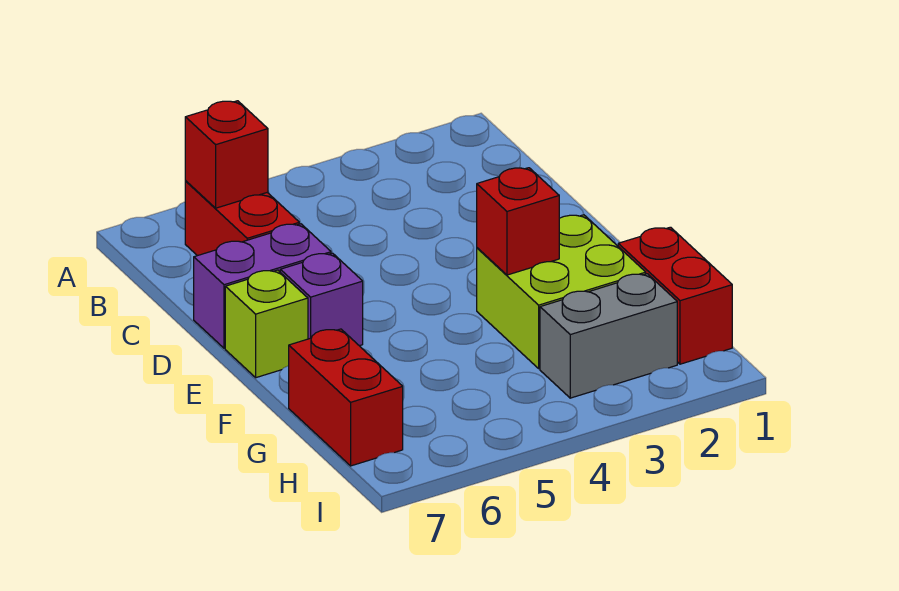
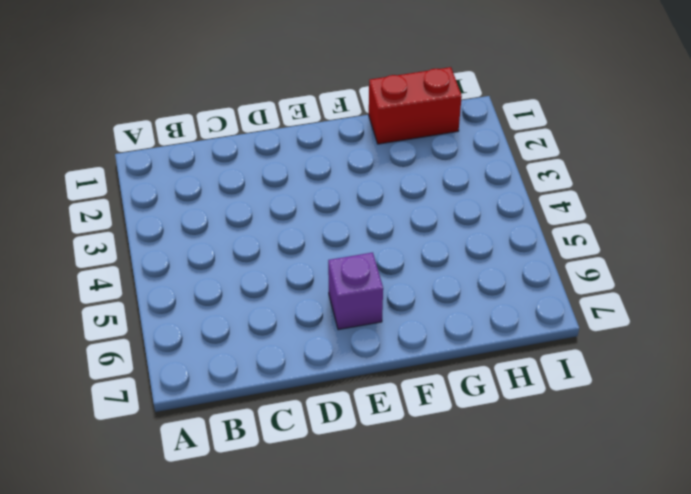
none -> red brick B6:C6 level 1
none -> purple brick D6:D7 level 1

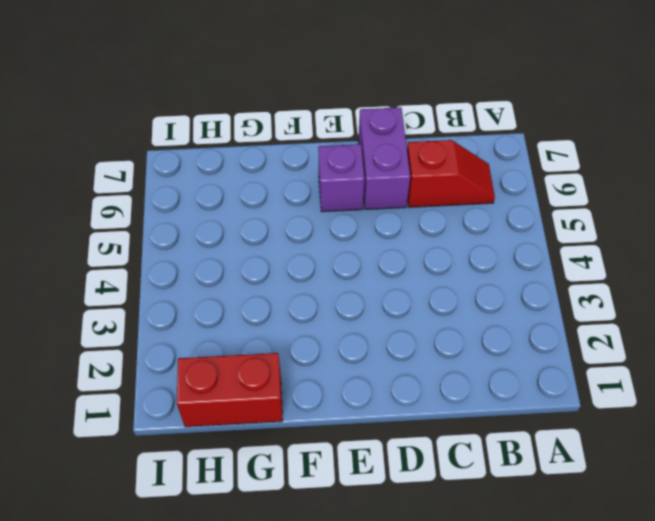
red slope B6:C6 level 1 top C -> red brick B6:C6 level 1
none -> lime brick E7 level 1
none -> lime brick F2:G3 level 1

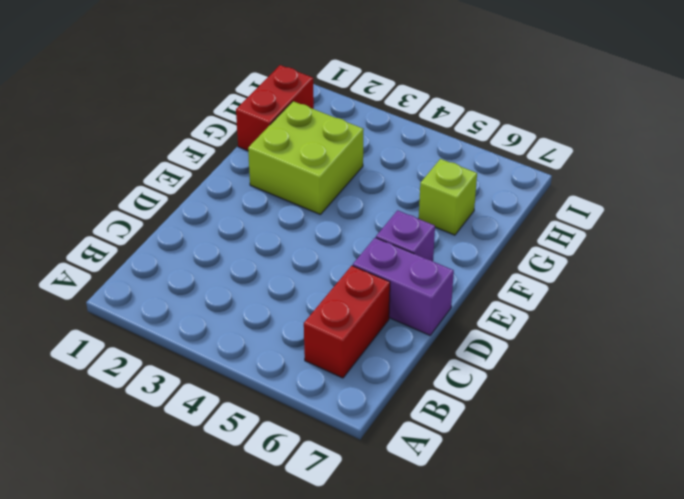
lime brick G6 level 1 -> lime brick E7 level 1
none -> red brick G7:H7 level 1
none -> grey brick H2:H3 level 1

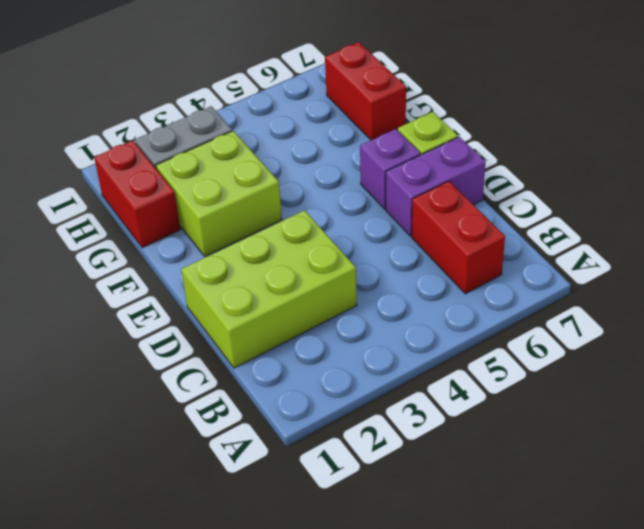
lime brick C1:D3 level 1 -> none
none -> red brick B6 level 2
none -> red brick F3 level 2

